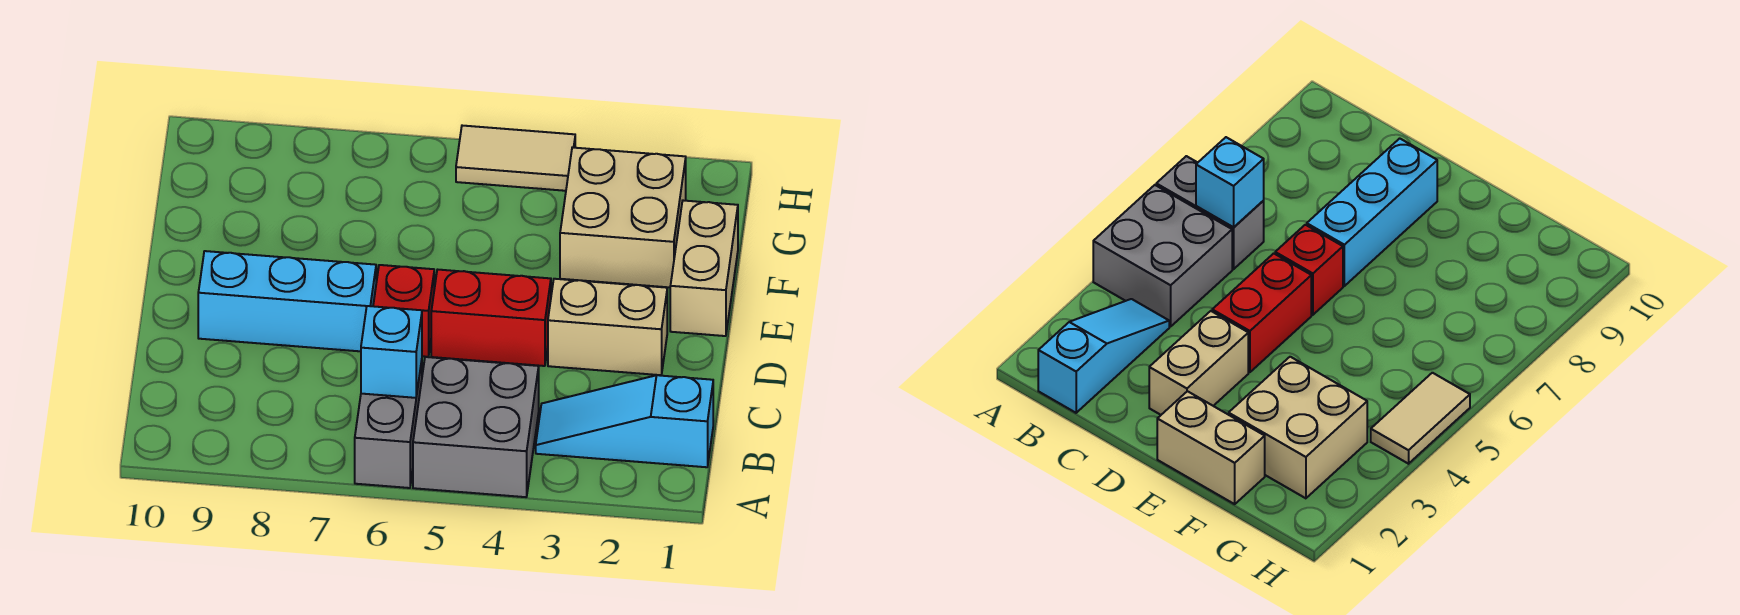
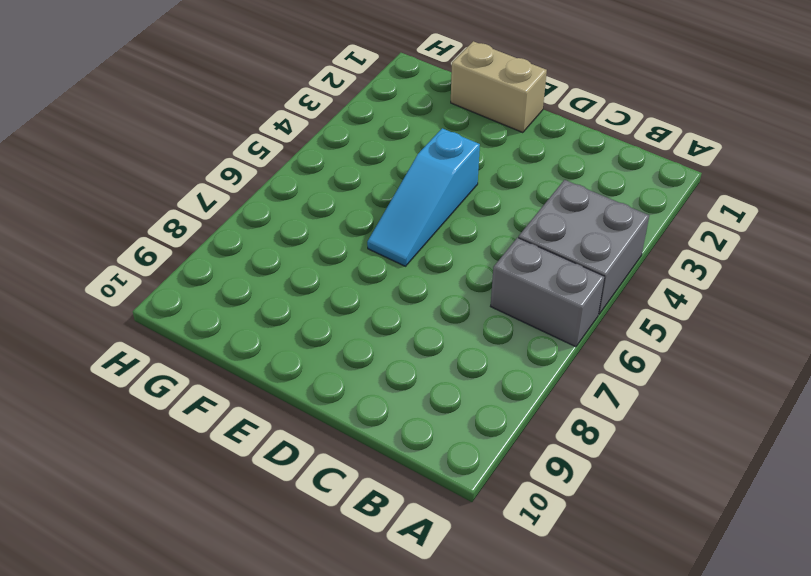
cyan slope E4:E6 level 1 top 4 -> cyan slope B1:B3 level 1 top 1
none -> tan brick D2:D3 level 1
none -> red brick D4:D5 level 1

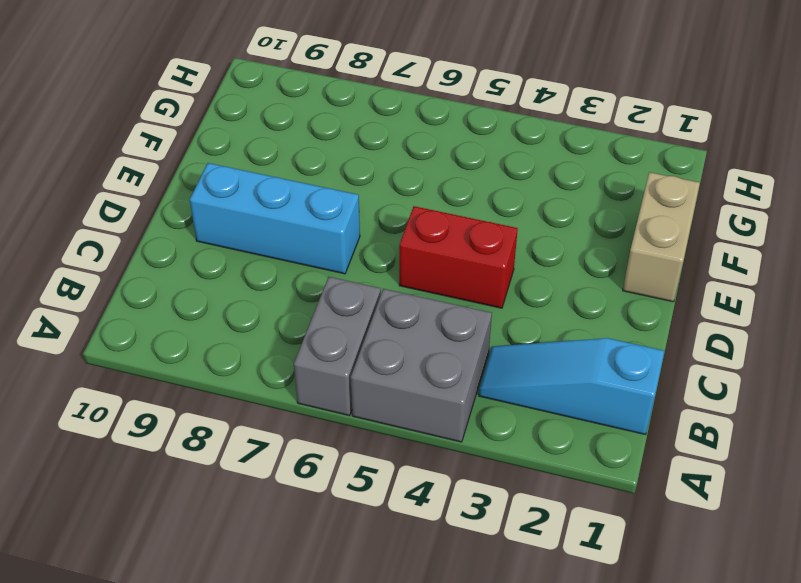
none -> tan brick D2:D3 level 1
none -> red brick D6 level 1

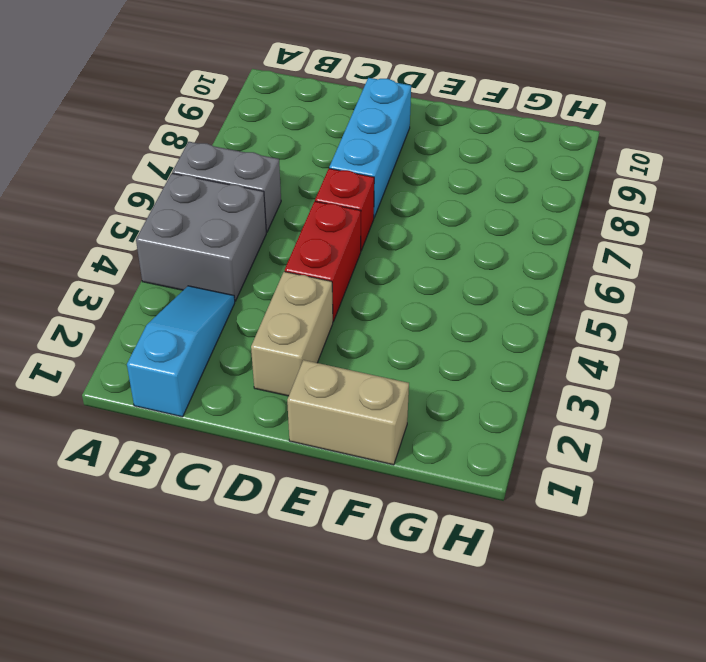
none -> tan brick F2:G3 level 1
none -> tan tile H4:H5 level 1

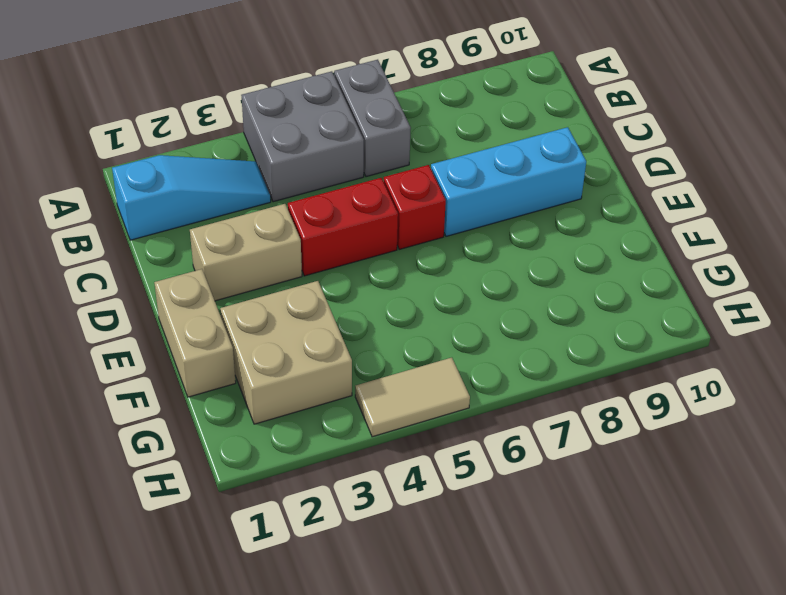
none -> cyan brick B6 level 2

